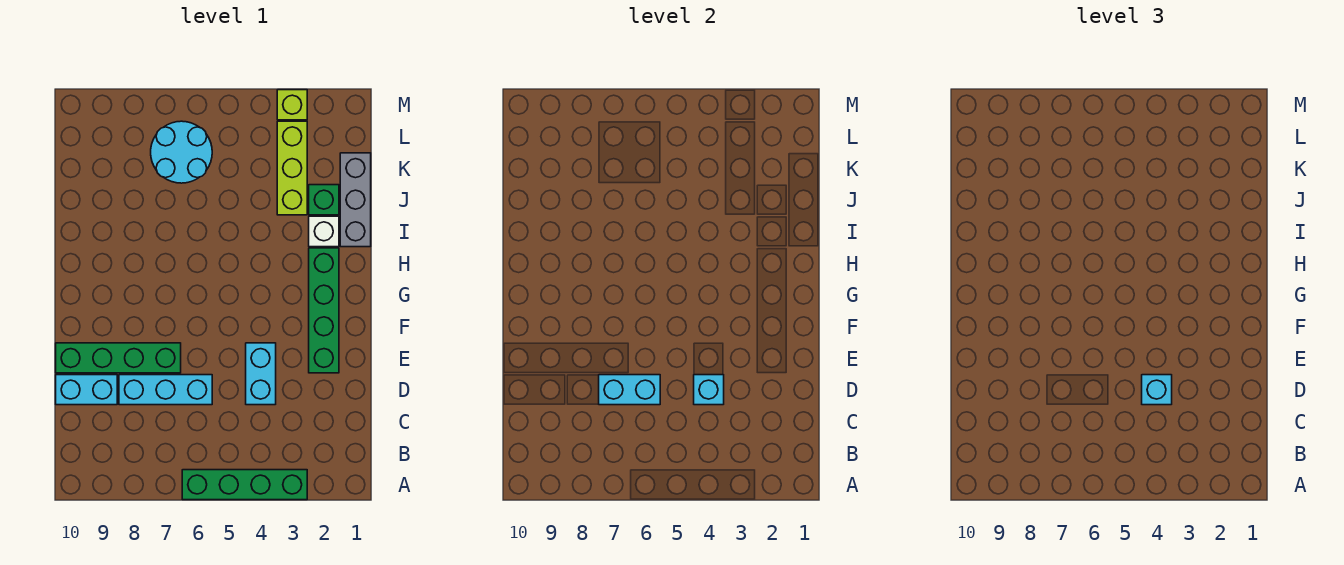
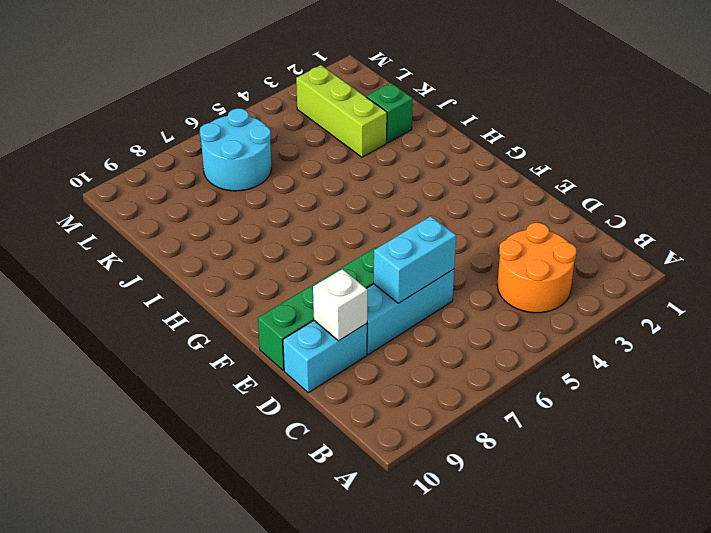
orange round brick B3:C4 level 1 -> none
white brick D9 level 2 -> white brick I2 level 1
none -> green brick A3:A6 level 1
none -> cyan brick D4:E4 level 1
none -> green brick E2:H2 level 1

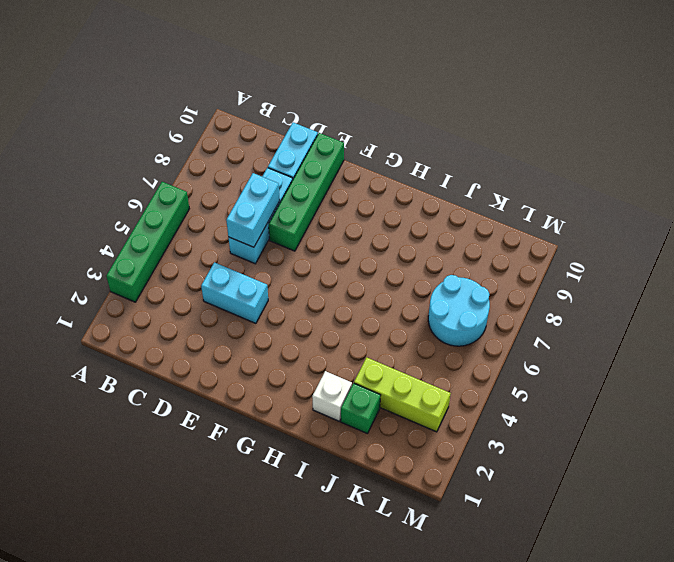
none -> green brick E2:H2 level 1
none -> grey brick I1:K1 level 1
none -> lime brick M3 level 1

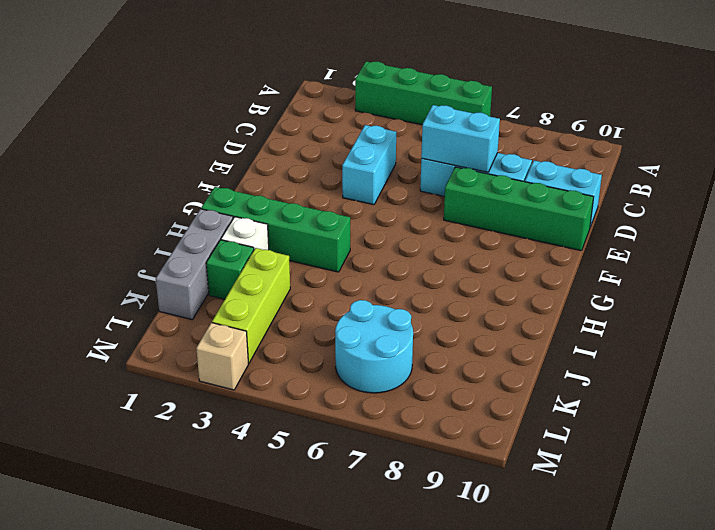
green brick H1:H4 level 1 -> green brick E2:H2 level 1
tan brick M3 level 1 -> lime brick M3 level 1
none -> cyan brick D4 level 2
none -> cyan brick D4 level 3

